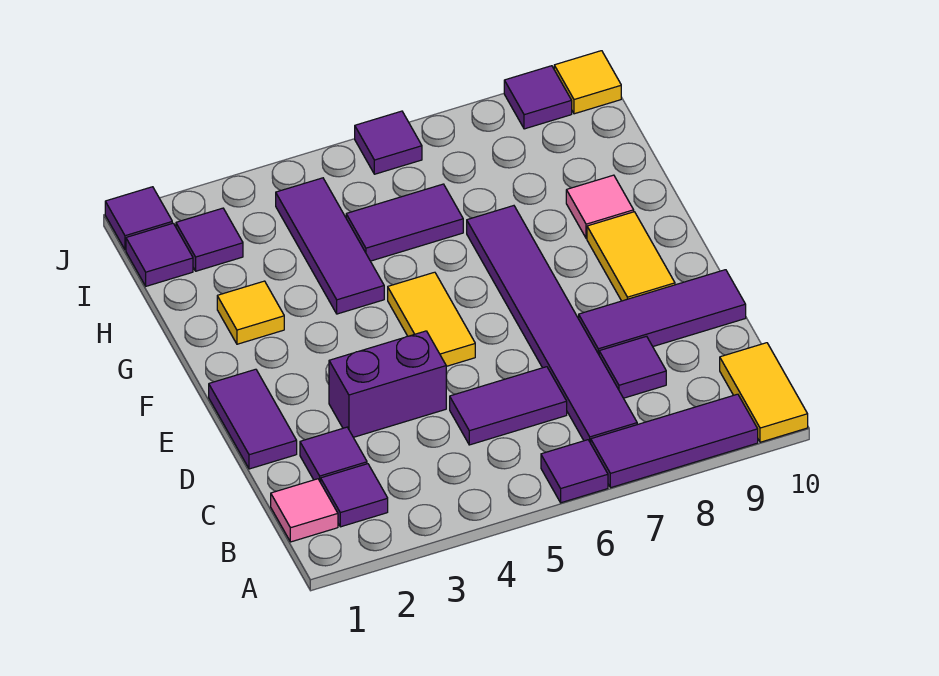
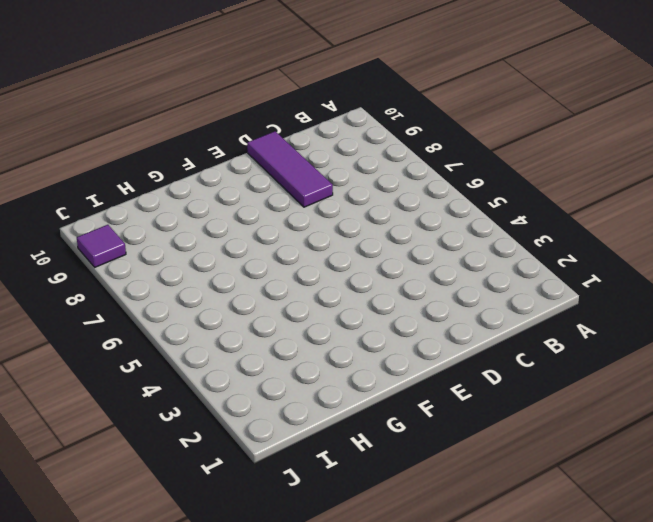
none -> purple tile A6 level 1
none -> purple tile A7:A9 level 1
none -> yellow tile A10:B10 level 1

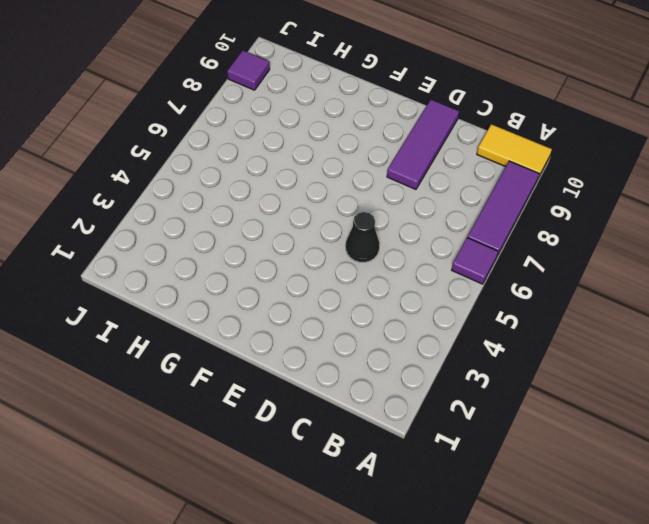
black cone D5 level 1 -> none
none -> pink tile B1 level 1
none -> purple tile B2 level 1
none -> purple tile B7:G7 level 1

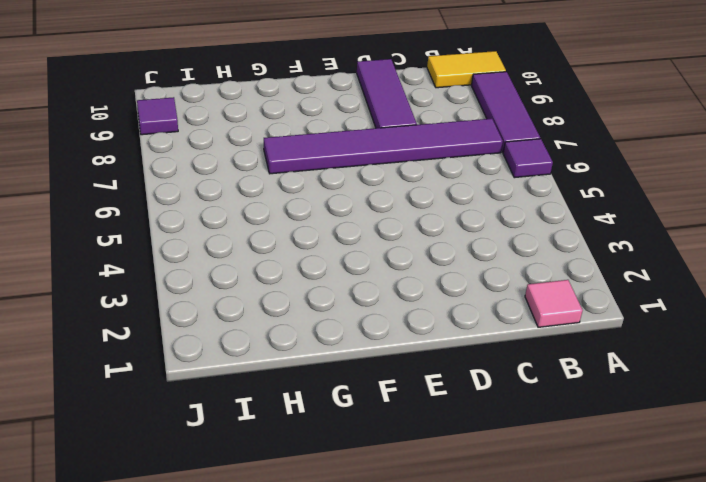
none -> purple tile B2 level 1
none -> purple tile C2 level 1
none -> purple tile C5:C6 level 1

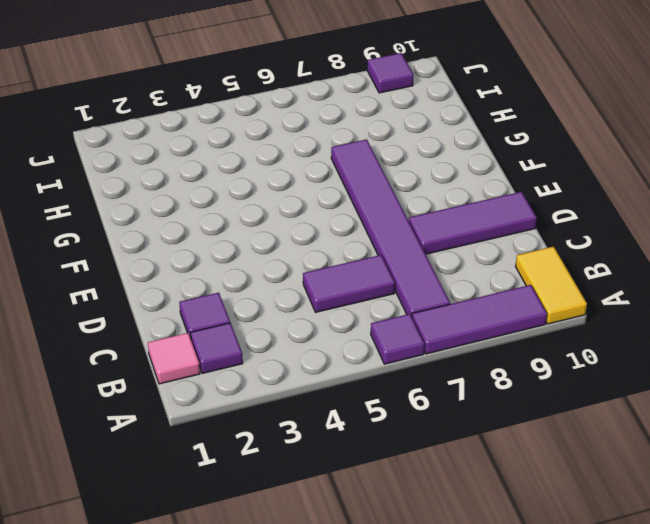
none -> purple tile C8 level 1
none -> purple tile D1:E1 level 1
none -> purple brick D3:D4 level 1

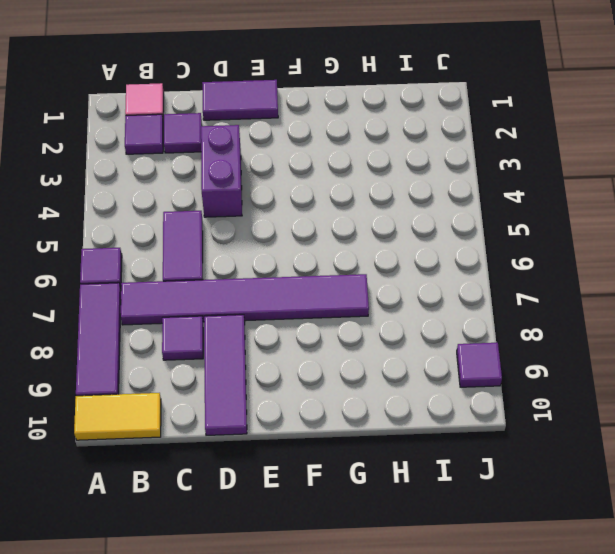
none -> yellow tile E5:F5 level 1
none -> yellow tile E9:F9 level 1
none -> yellow tile G2 level 1

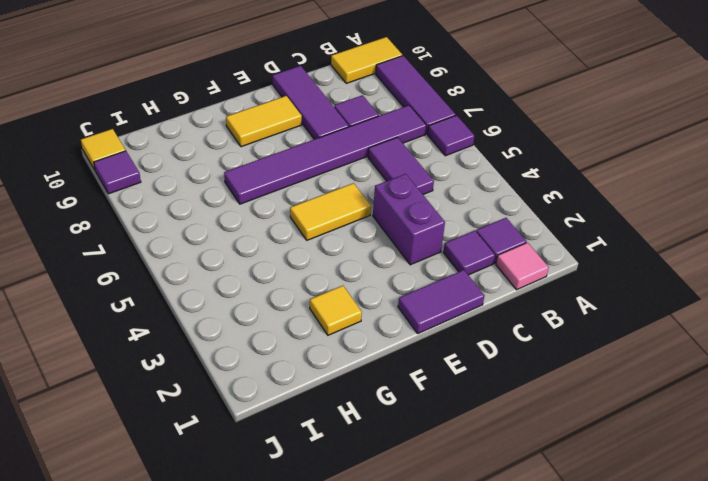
none -> purple tile G4:I4 level 1
none -> pink tile G9 level 1
none -> purple tile H5:H6 level 1

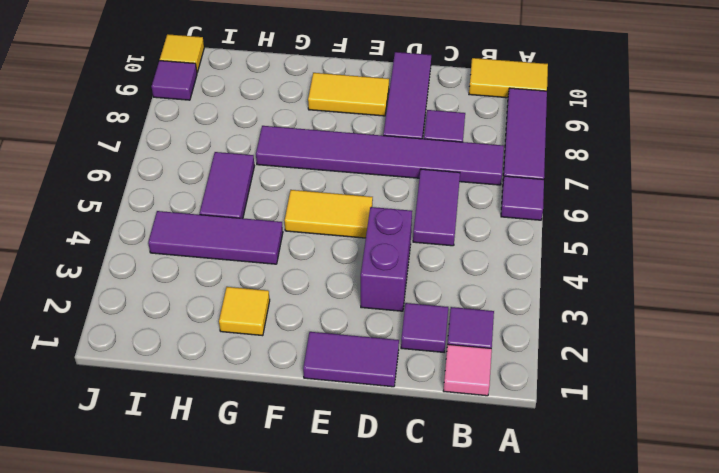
none -> pink tile G9 level 1
none -> purple tile I1 level 1
none -> purple tile I2 level 1

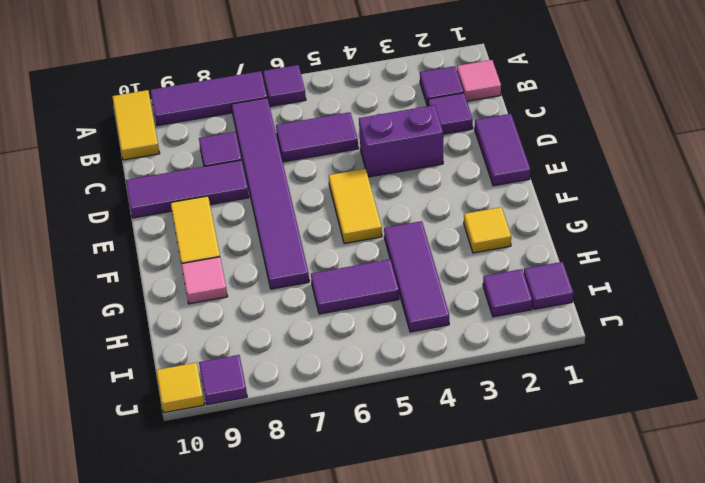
none -> purple tile J1 level 1
none -> purple tile J6 level 1

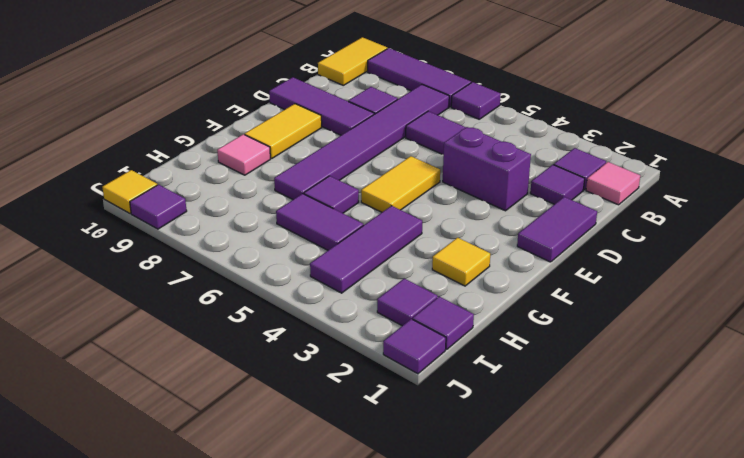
purple tile G6 level 1 -> purple tile J6 level 1

